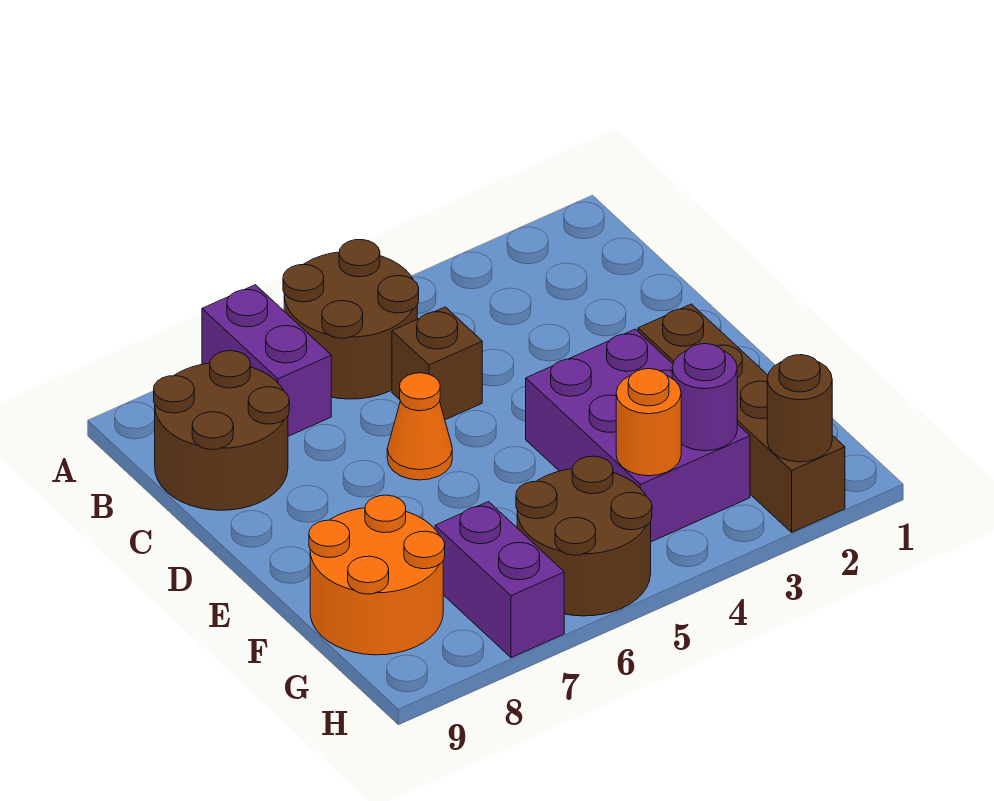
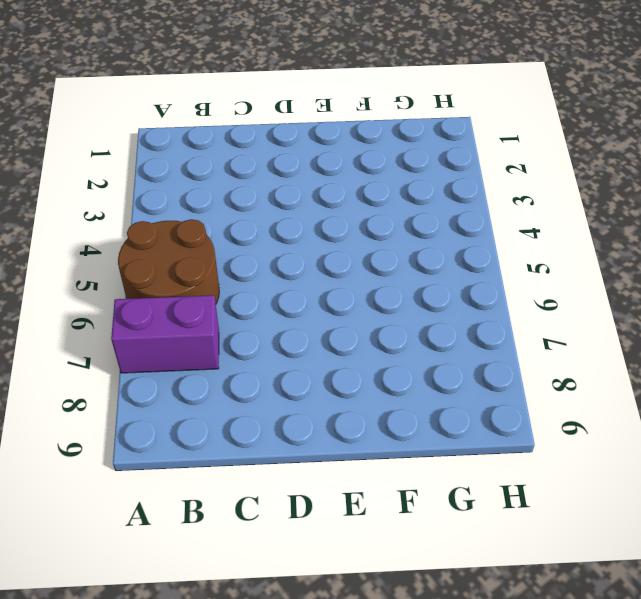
none -> brown round brick B8:C9 level 1
none -> brown brick C5 level 1
none -> orange cone D6 level 1

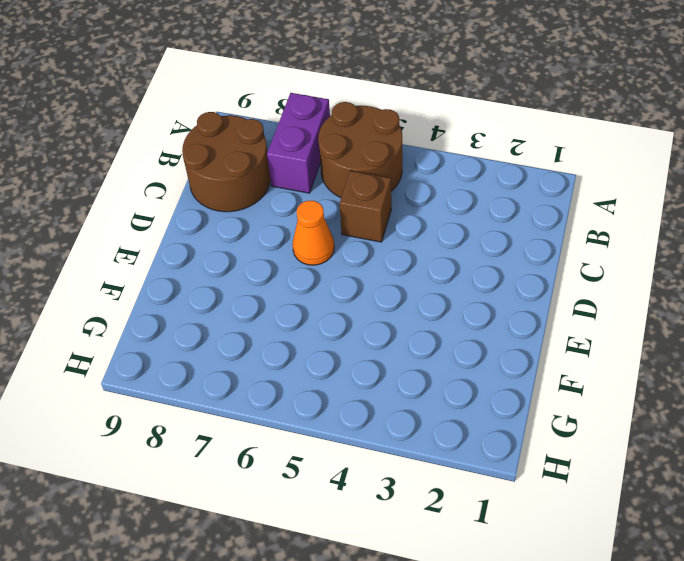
none -> brown brick E2:H2 level 1
none -> purple brick E3:G4 level 1
none -> orange round brick F8:G9 level 1

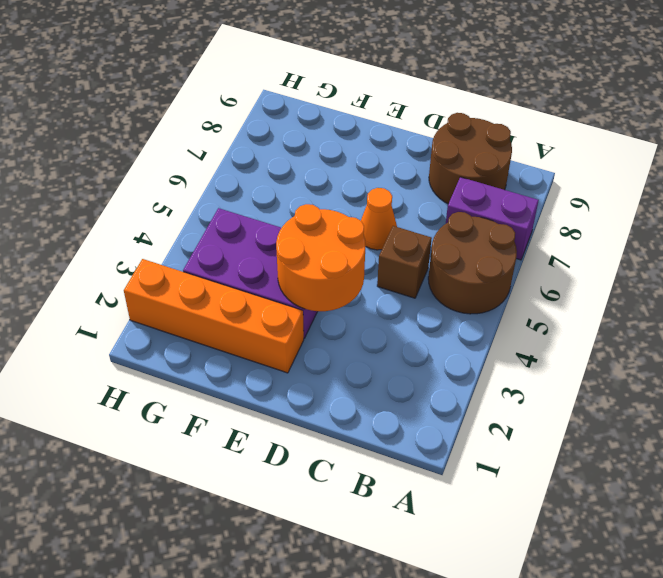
orange round brick D3:E4 level 2 -> orange round brick F8:G9 level 1
orange brick E2:H2 level 1 -> brown brick E2:H2 level 1
none -> brown round brick G5:H6 level 1
none -> purple brick G7:H7 level 1
none -> purple round brick G3 level 2

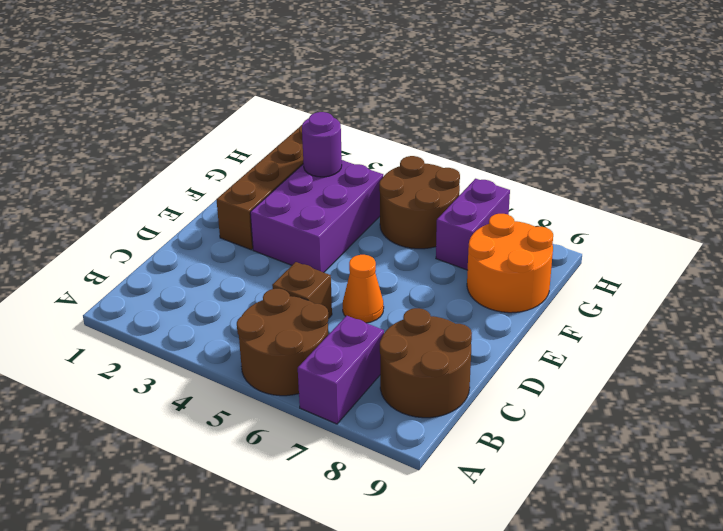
none -> orange round brick G4 level 2
none -> brown round brick H2 level 2

